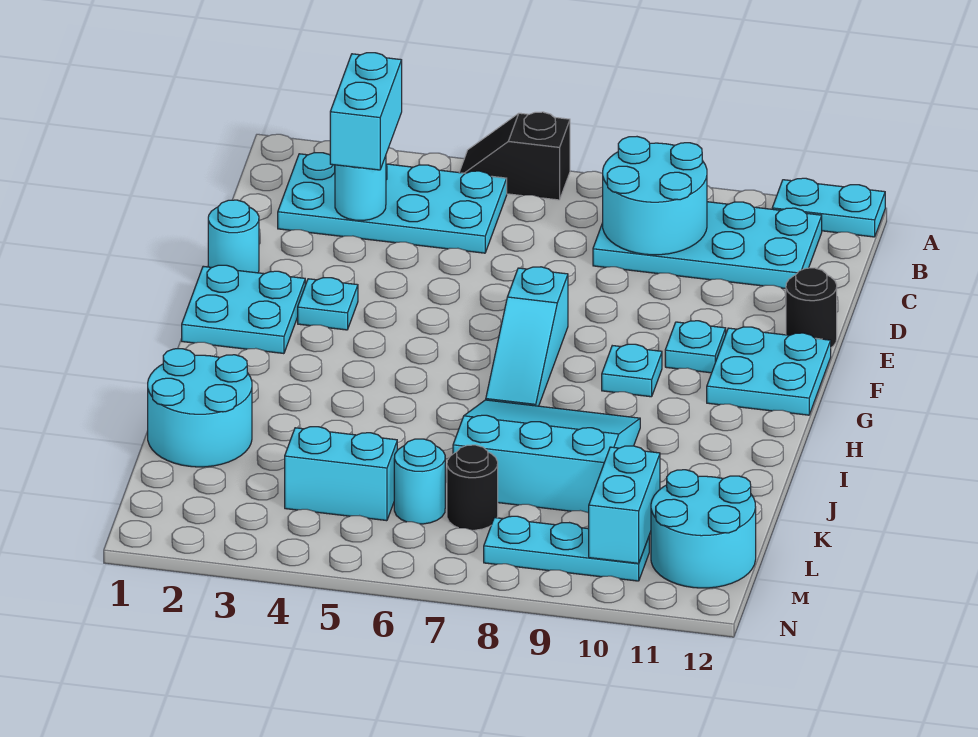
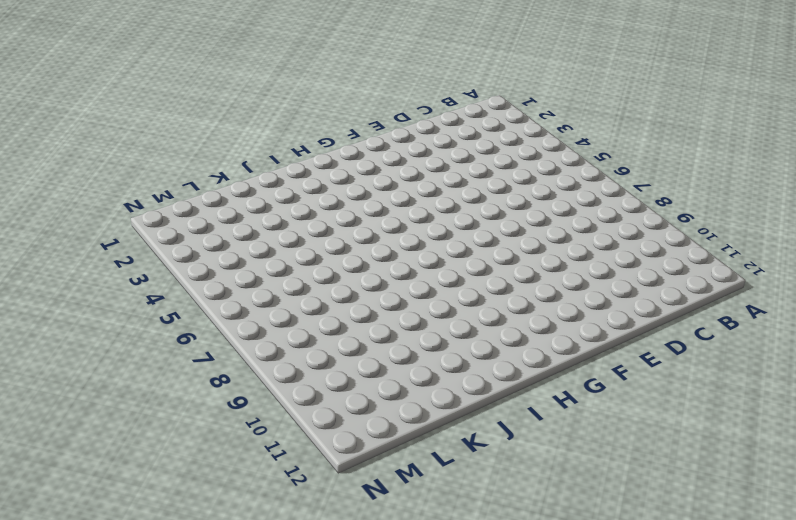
none -> black slope A5:A6 level 1 top 6
none -> cyan plate A11:A12 level 1
none -> cyan plate B2:C5 level 1

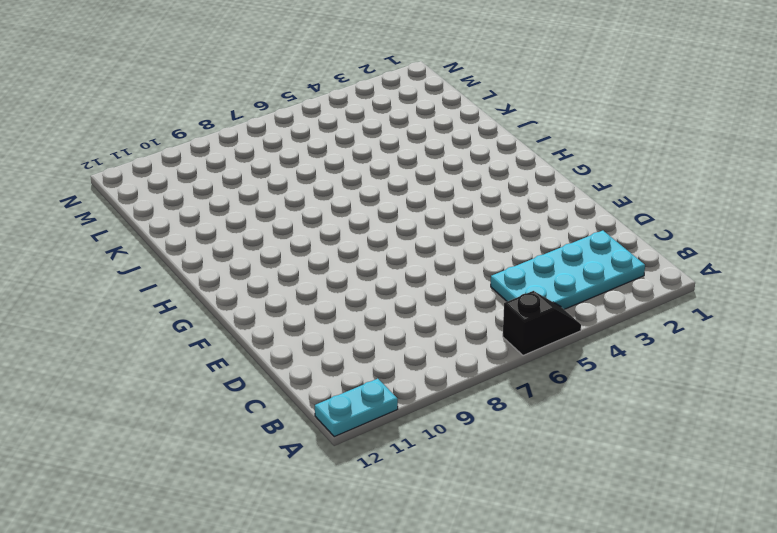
none -> cyan plate B8:C11 level 1
none -> cyan round brick E1 level 1
none -> black round brick E12 level 1

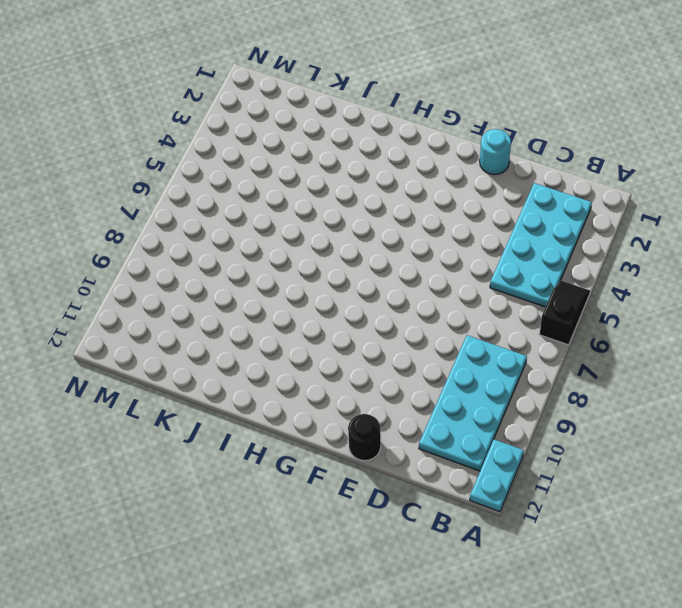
none -> cyan plate F1:G2 level 1
none -> cyan plate F3 level 1
none -> cyan slope F7:H7 level 1 top F

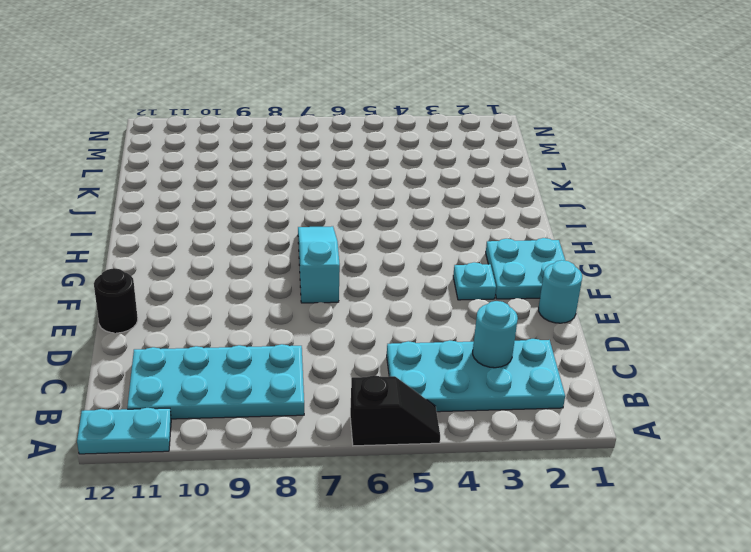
none -> cyan plate F10 level 1
none -> cyan plate F11:G12 level 1
none -> cyan plate G9 level 1

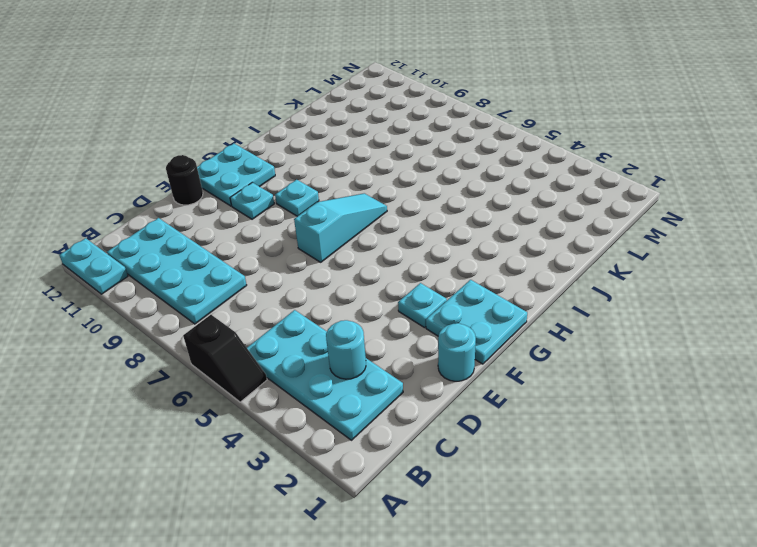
none -> cyan slope I7:K9 level 1 top K
none -> cyan round brick J1:K2 level 1
none -> cyan brick L4:L5 level 1

